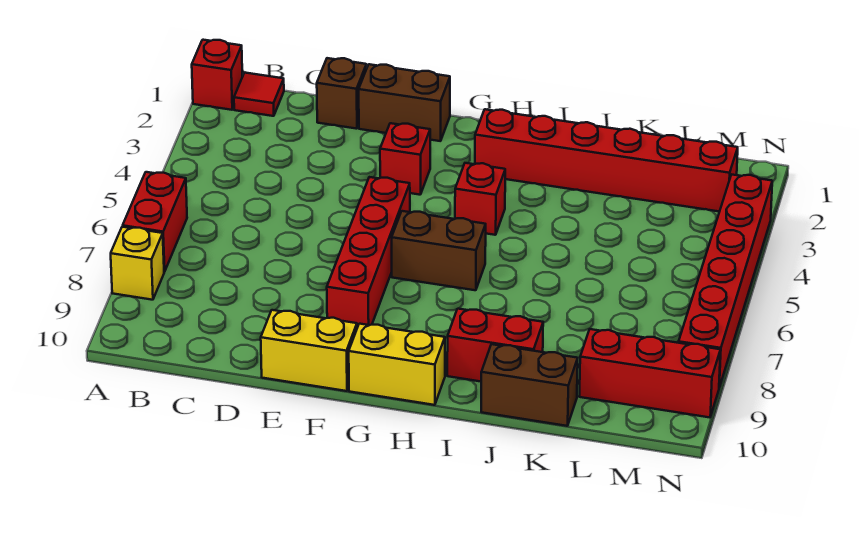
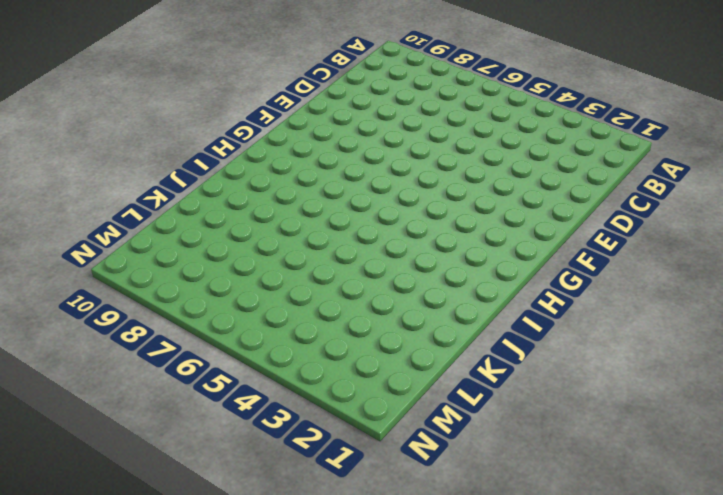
none -> red brick A1 level 1
none -> red brick A6:A7 level 1
none -> yellow brick A8 level 1

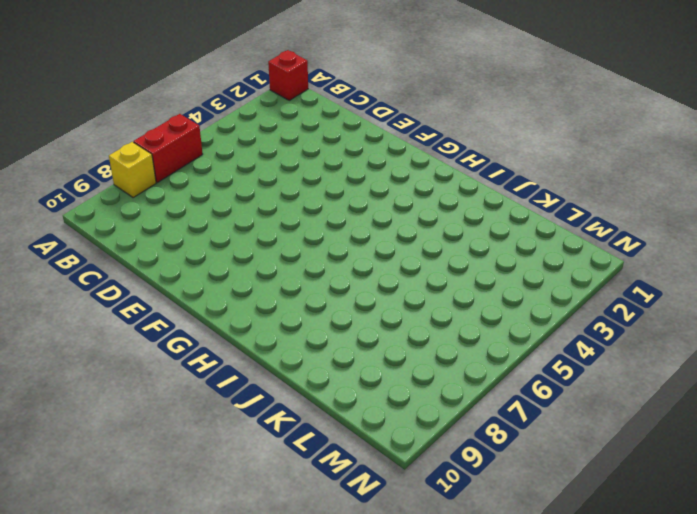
none -> red tile B1 level 1
none -> brown brick D1 level 1
none -> brown brick E1:F1 level 1

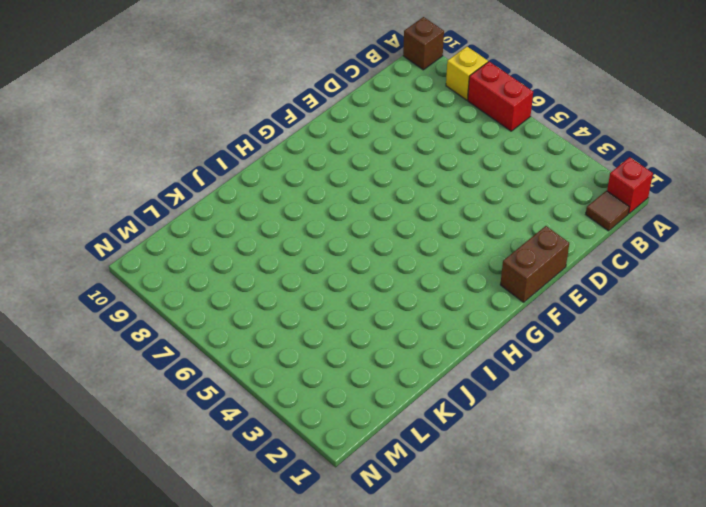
brown brick A10 level 1 -> brown brick D1 level 1
brown tile B1 level 1 -> red tile B1 level 1
none -> yellow brick E10:F10 level 1
none -> red brick F3 level 1
none -> red brick F5:F8 level 1

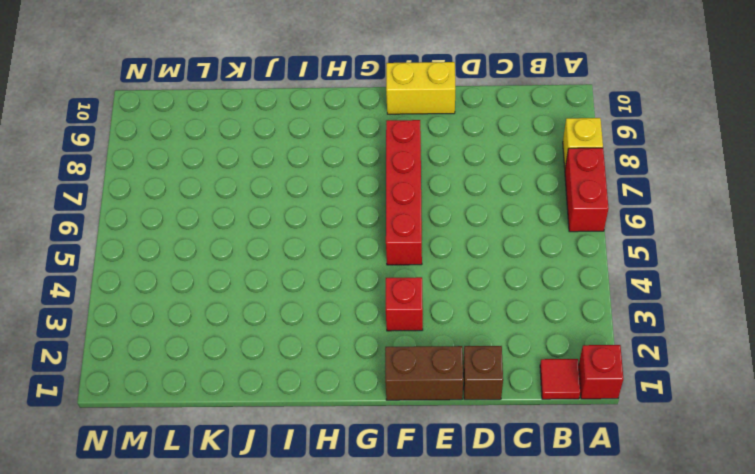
none -> brown brick G6:H6 level 1
none -> yellow brick G10:H10 level 1
none -> red brick H2:M2 level 1

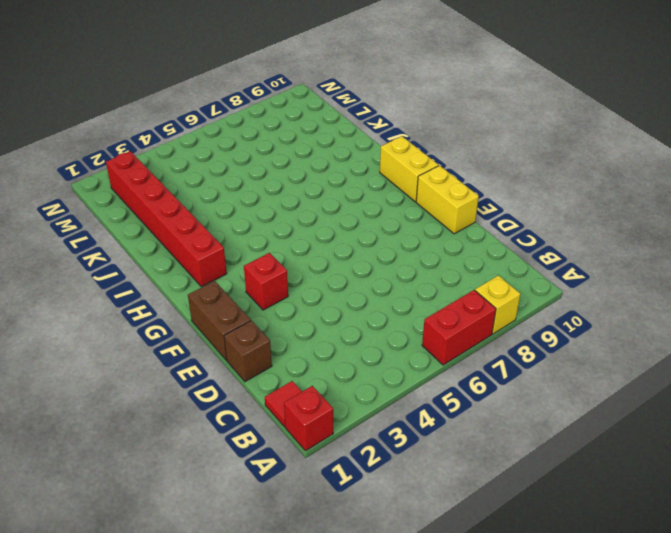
none -> red brick F5:F8 level 1
none -> brown brick G6:H6 level 1
none -> red brick H4 level 1

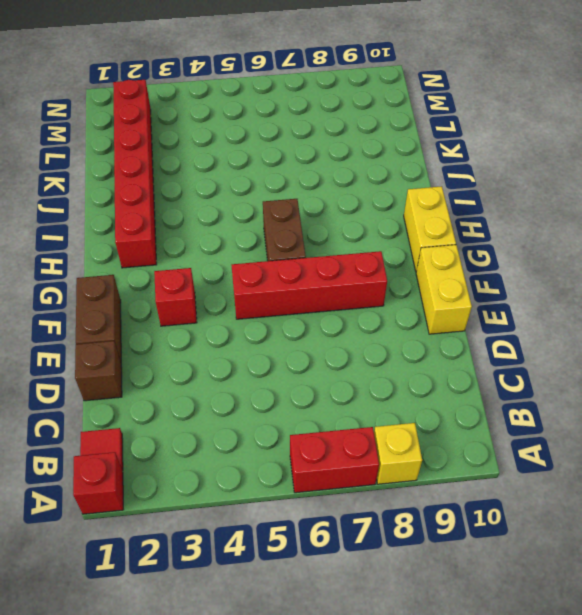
none -> red brick H4 level 1
none -> red brick I9:J9 level 1
none -> brown brick J10:K10 level 1

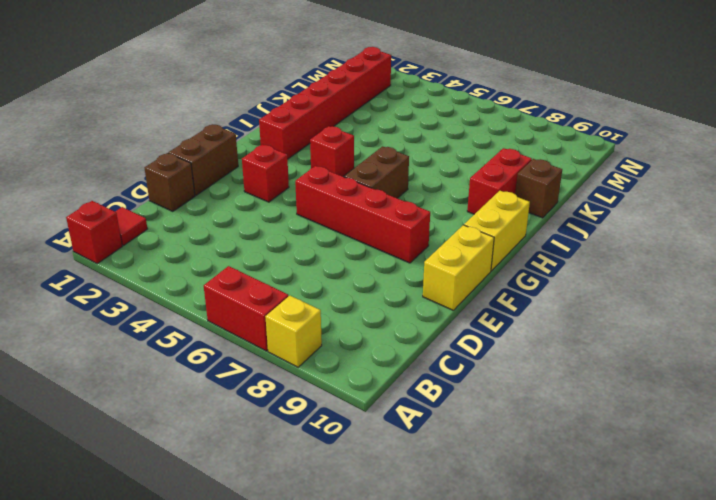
brown brick J10 level 1 -> brown brick J10:K10 level 1
none -> red brick L9:N9 level 1
none -> red brick N3:N8 level 1

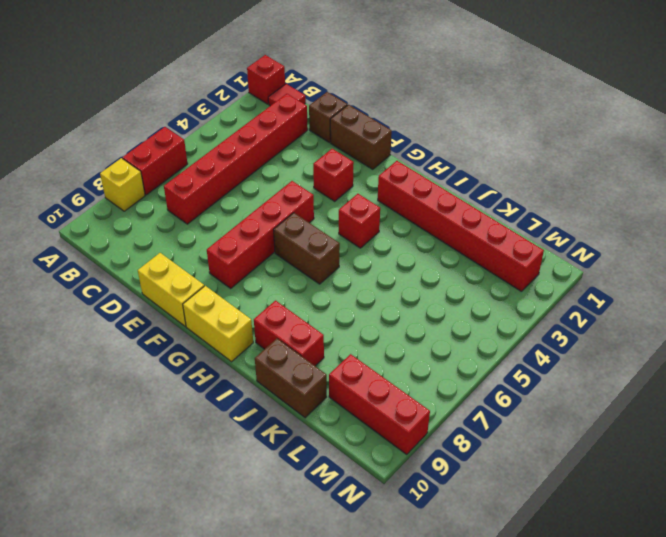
red brick C2:C7 level 1 -> red brick N3:N8 level 1

